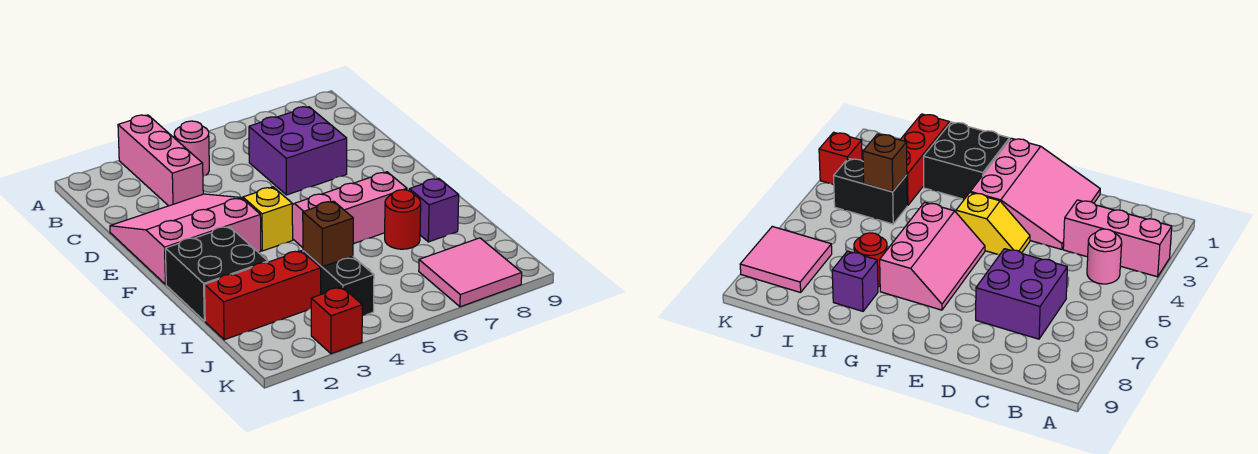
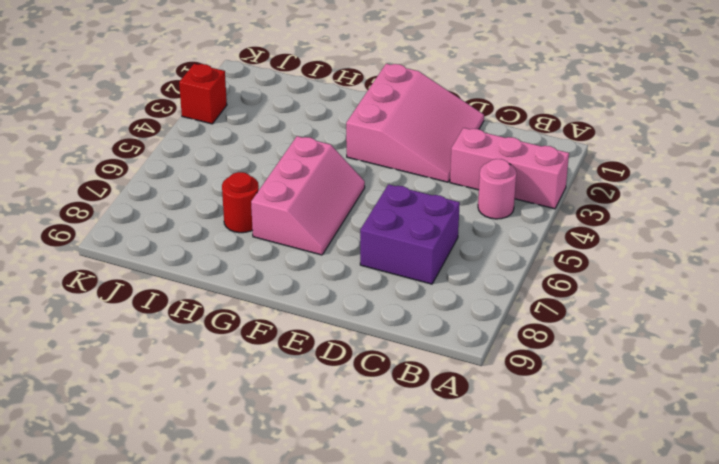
none -> yellow slope E4:F4 level 1 top F
none -> black brick G1:H2 level 1
none -> purple brick H8 level 1

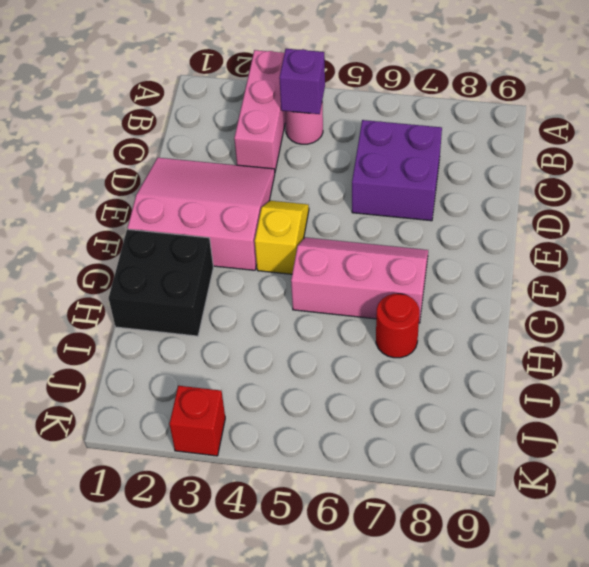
purple brick B4 level 2 -> purple brick H8 level 1
none -> red brick I1:I3 level 1
none -> black brick I4:J4 level 1
none -> pink tile J7:K8 level 1

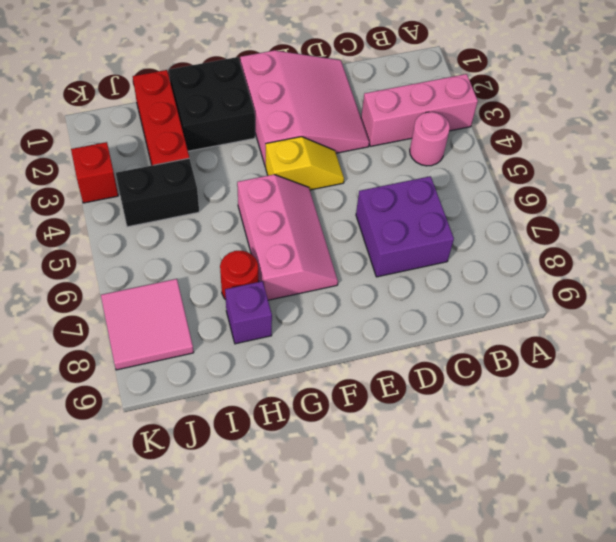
none -> brown brick I4 level 2

